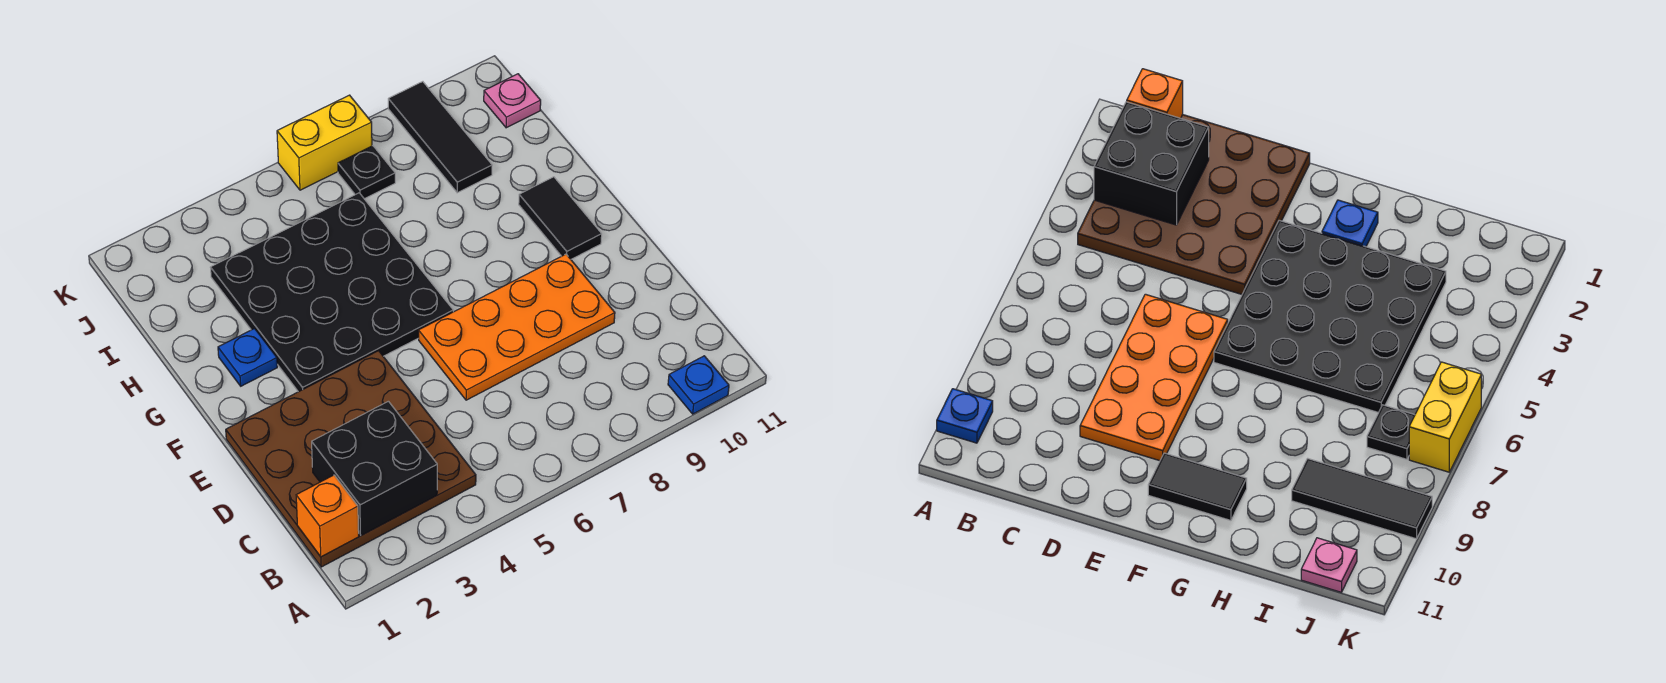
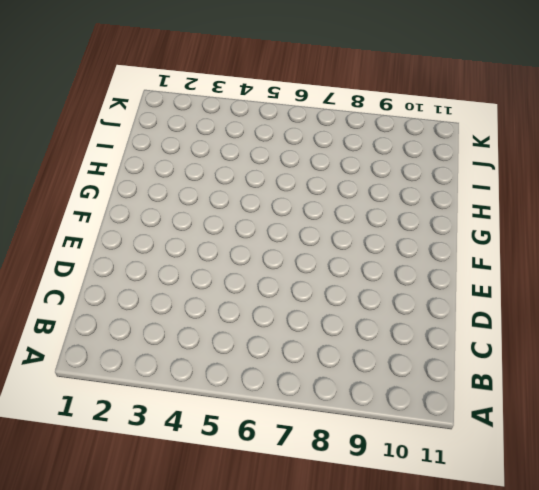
none -> blue plate A10 level 1
none -> brown plate B1:E4 level 1
none -> orange plate D6:E9 level 1

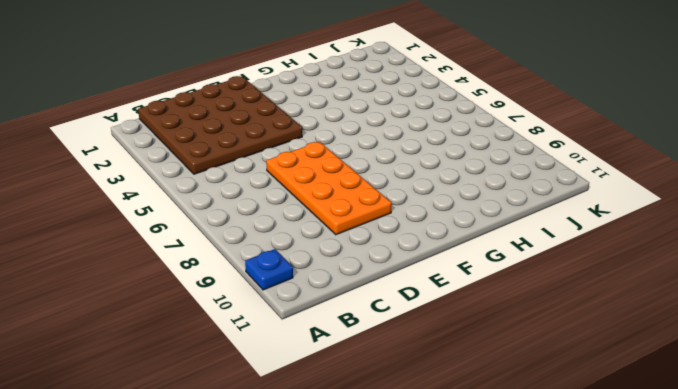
none -> black plate F3:I6 level 1
none -> black tile F10:G10 level 1
none -> blue plate G2 level 1

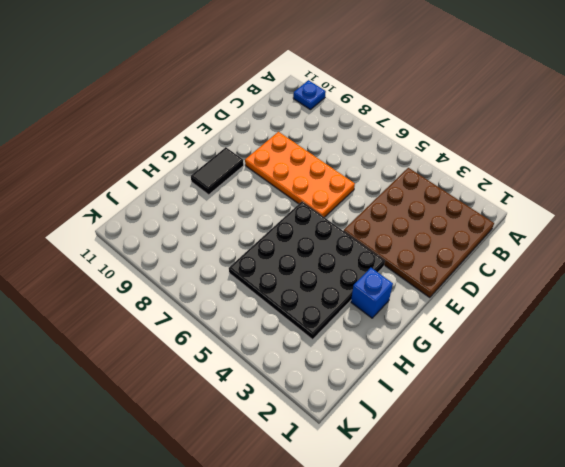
blue brick G2 level 1 -> blue plate G2 level 1
none -> black tile I9:K9 level 1
none -> black plate J7 level 1
none -> pink plate J11 level 1

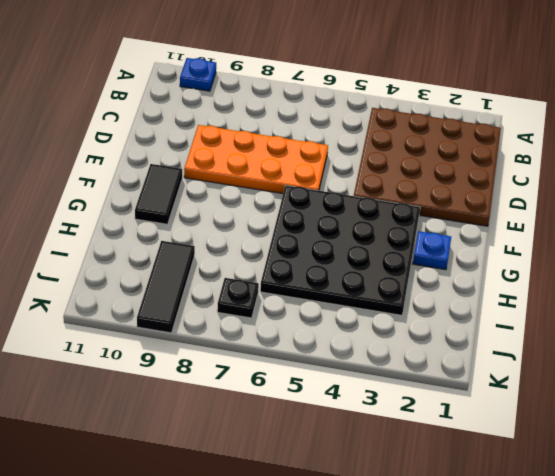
none -> pink plate J11 level 1
none -> yellow brick K6:K7 level 1
none -> orange brick B1 level 2

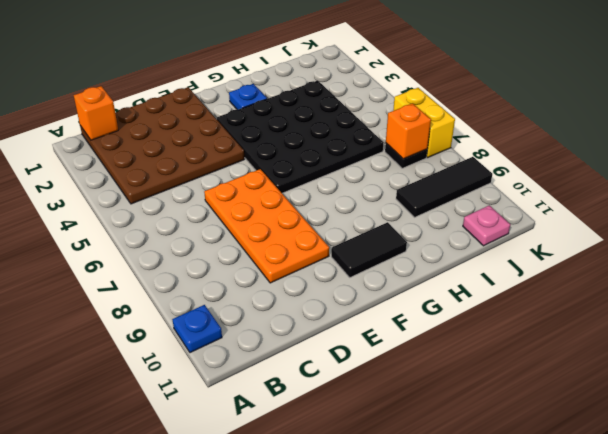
orange brick J7 level 2 -> none
none -> black brick B2:C3 level 2

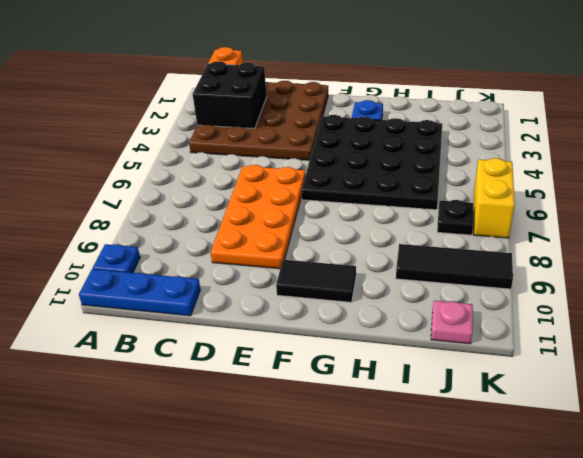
blue plate A11:C11 level 1 -> none

